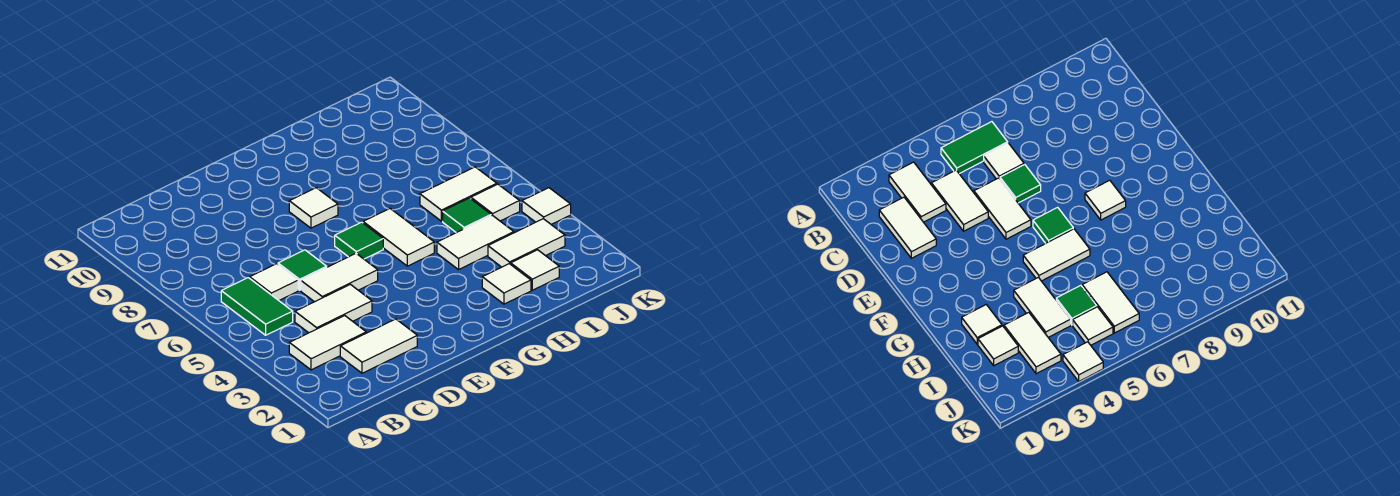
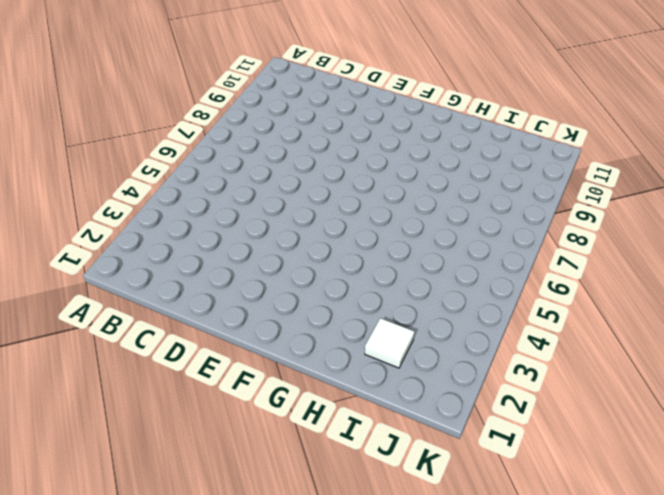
none -> white tile B3:C3 level 1
none -> green tile B5:B6 level 1
none -> white tile C2:D2 level 1

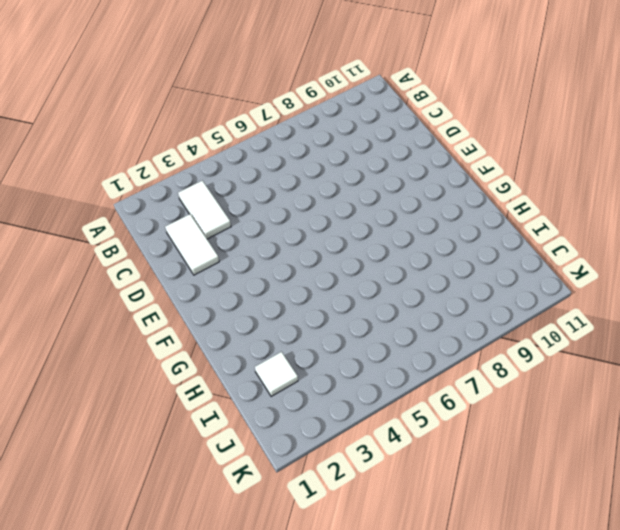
none -> green tile B5:B6 level 1
none -> white tile C4:D4 level 1
none -> white tile C6 level 1

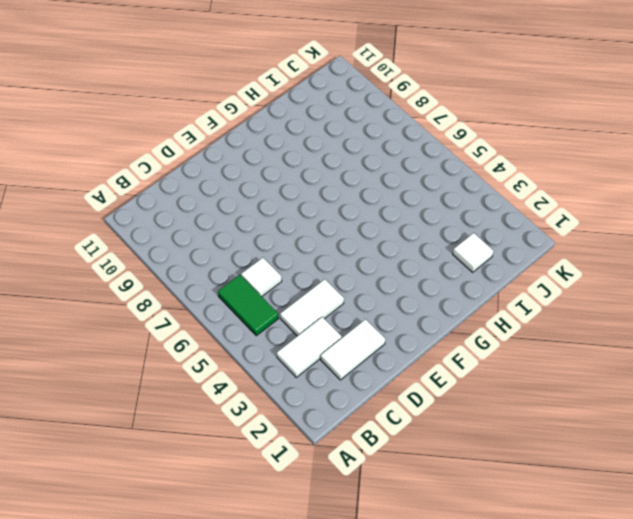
none -> white tile D5:E5 level 1
none -> green tile D6 level 1
none -> green tile F6 level 1

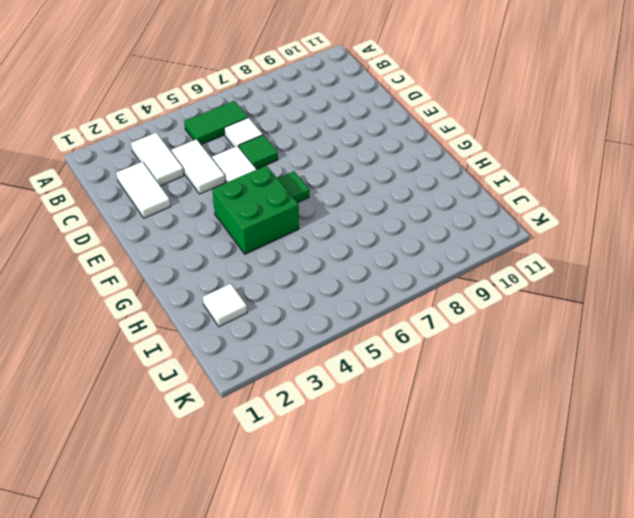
green brick F4:G5 level 1 -> white tile G5:G6 level 1
none -> white tile F8 level 1
none -> white tile H2 level 1
none -> white tile H4:I4 level 1

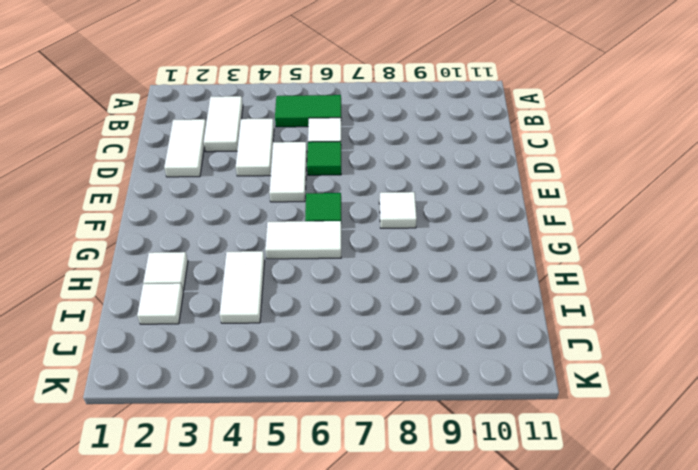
none -> white tile I3:J3 level 1
none -> green tile I5 level 1
none -> white tile I6:J6 level 1

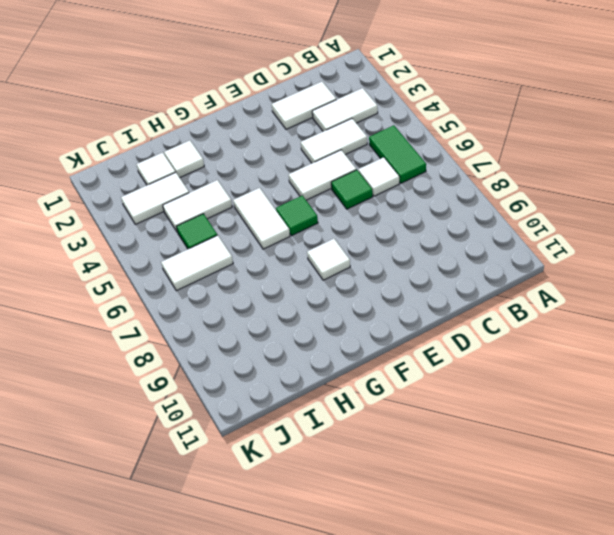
none -> white tile J5 level 1
none -> white tile K4 level 1

